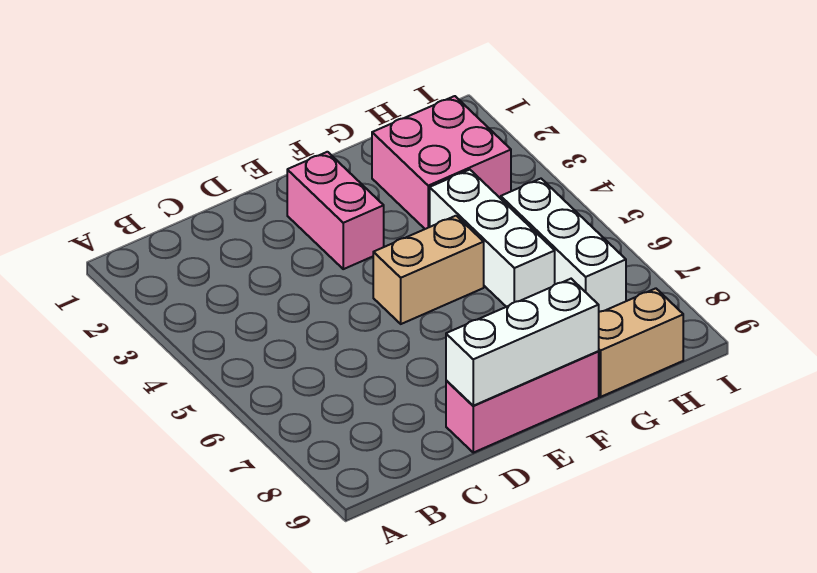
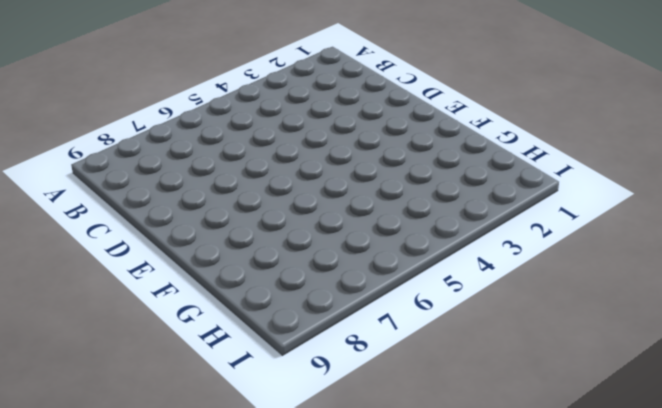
none -> pink brick D9:F9 level 1
none -> pink brick E2:E3 level 1

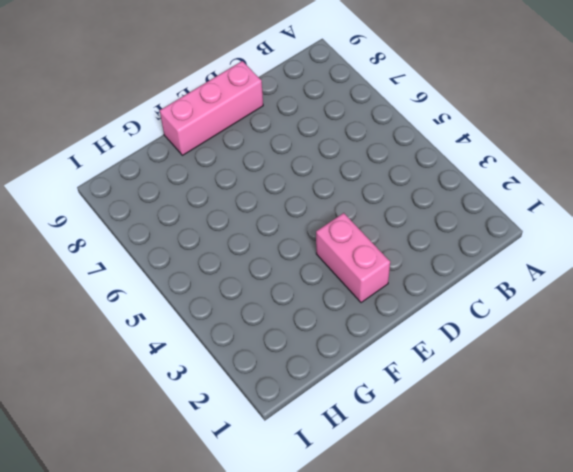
none -> tan brick E5:F5 level 1
none -> pink brick G2:H3 level 1

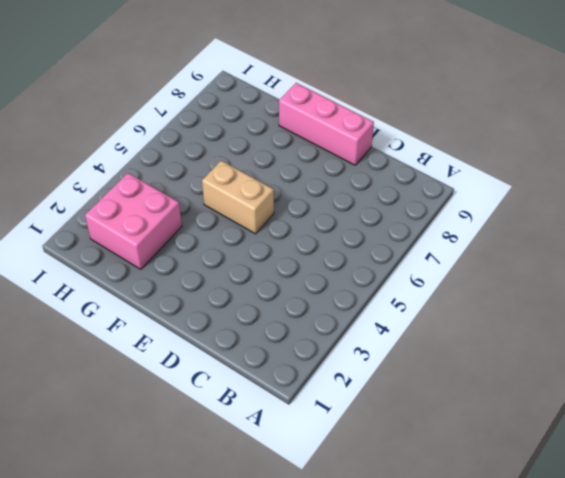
none -> pink brick E2:E3 level 1
none -> white brick G4:G6 level 1

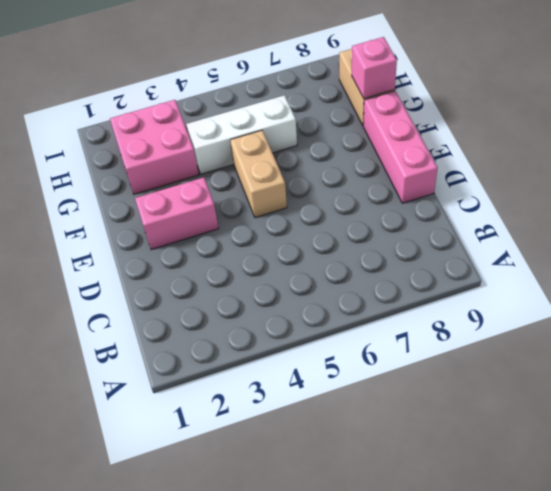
pink brick G9 level 2 -> none
none -> white brick H5:H7 level 1
none -> white brick D9:F9 level 2

